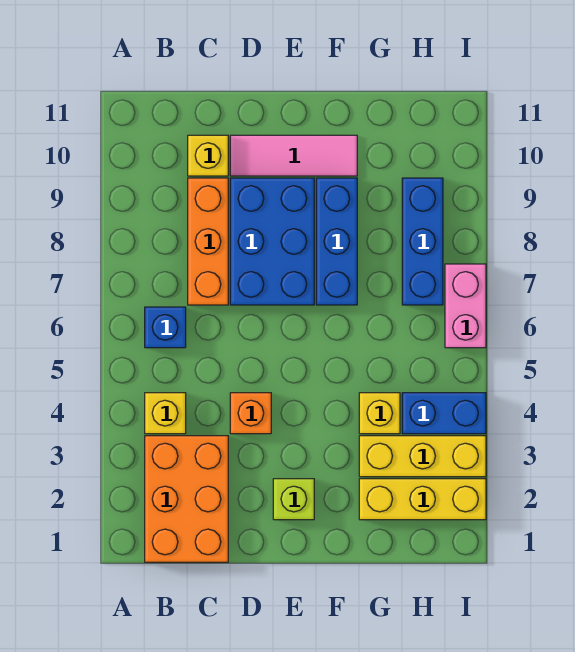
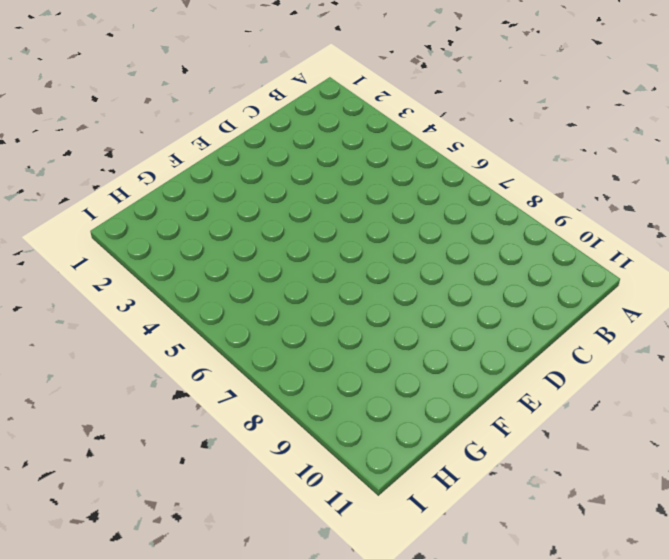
none -> orange brick B1:C3 level 1
none -> yellow brick B4 level 1
none -> blue brick B6 level 1

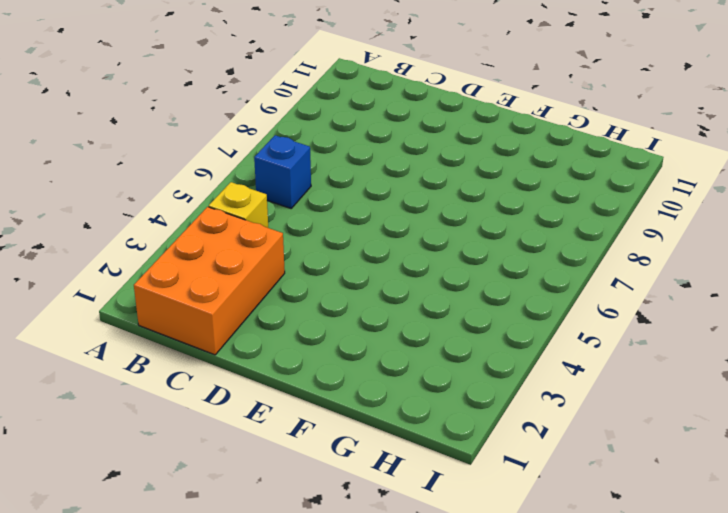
none -> orange brick C7:C9 level 1
none -> yellow brick C10 level 1
none -> orange brick D4 level 1

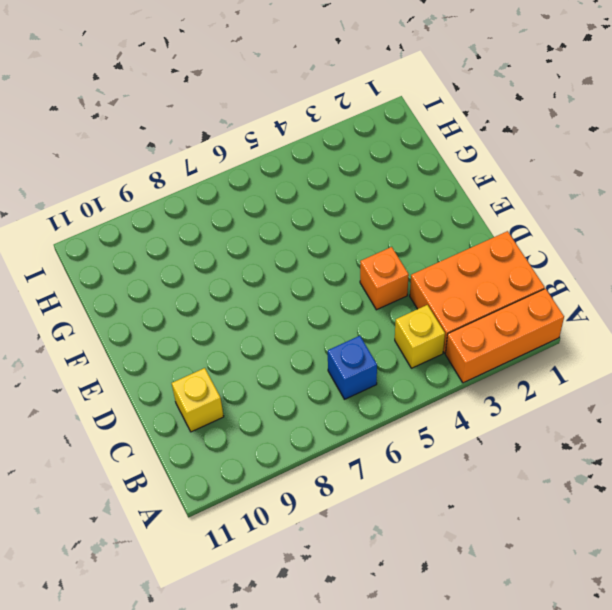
orange brick A1:A3 level 1 -> orange brick C7:C9 level 1
none -> blue brick D7:E9 level 1
none -> pink tile D10:F10 level 1
none -> lime brick E2 level 1

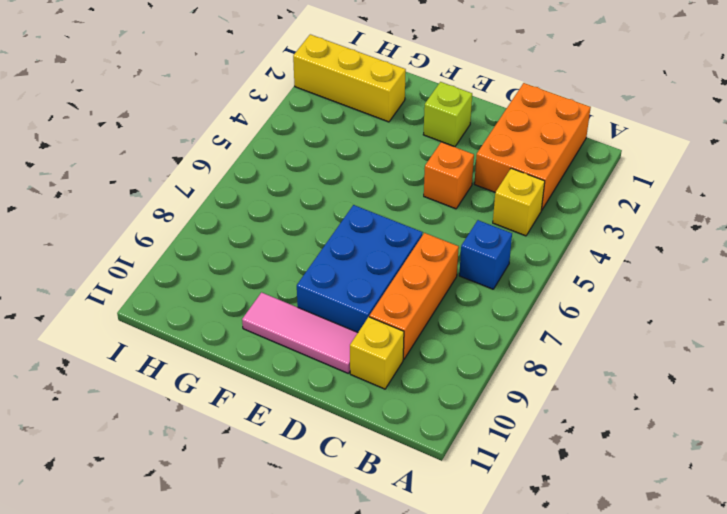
none -> blue brick F7:F9 level 1
none -> yellow brick G3:I3 level 1
none -> yellow brick G4 level 1

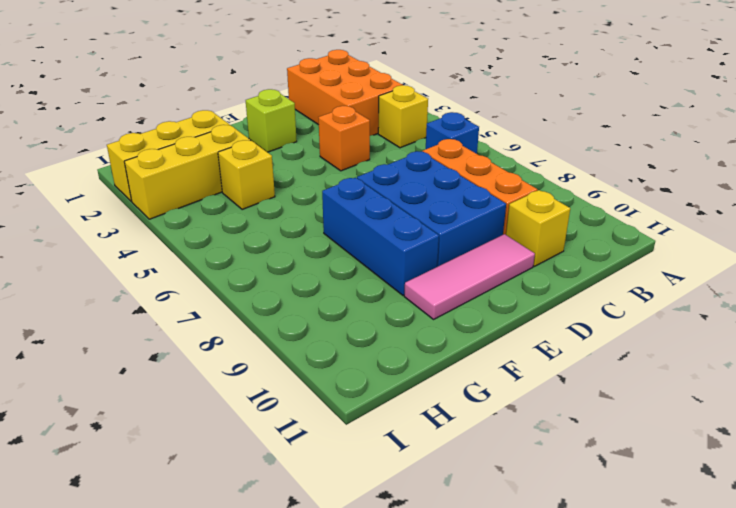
none -> blue brick H4:I4 level 1
none -> blue brick H7:H9 level 1
none -> pink brick I6:I7 level 1

